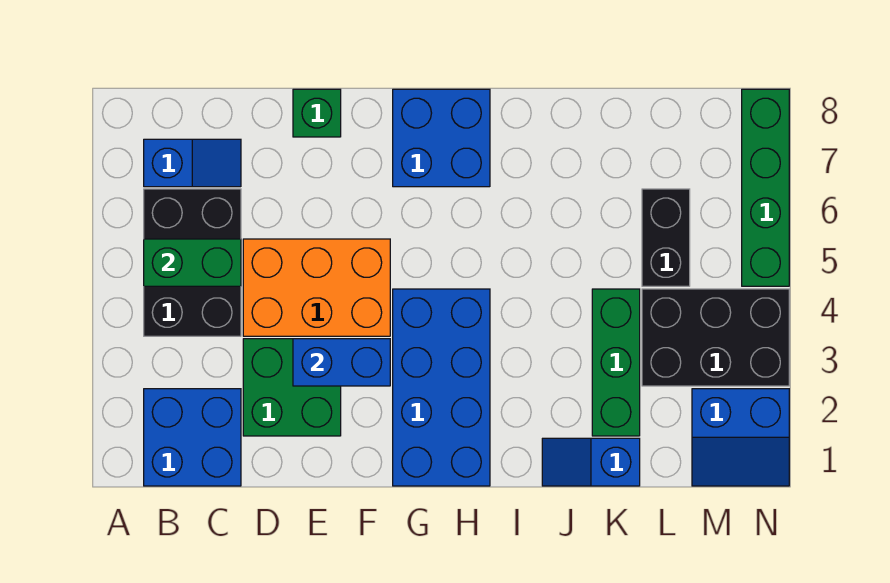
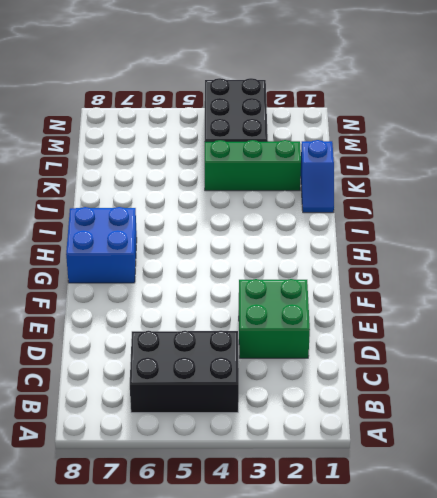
none -> blue brick B1:C2 level 1
none -> blue slope B7:C7 level 1 top B
none -> orange brick D4:F5 level 1

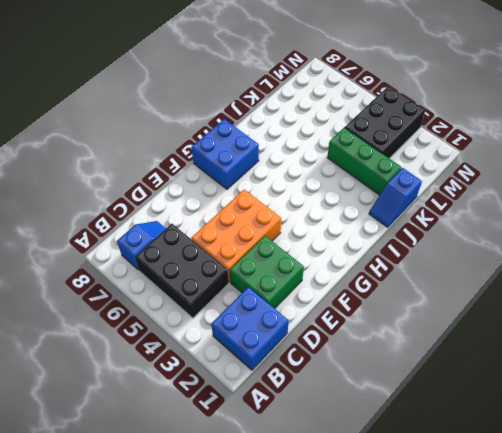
none -> green brick E8 level 1
none -> blue brick G1:H4 level 1
none -> black brick L5:L6 level 1

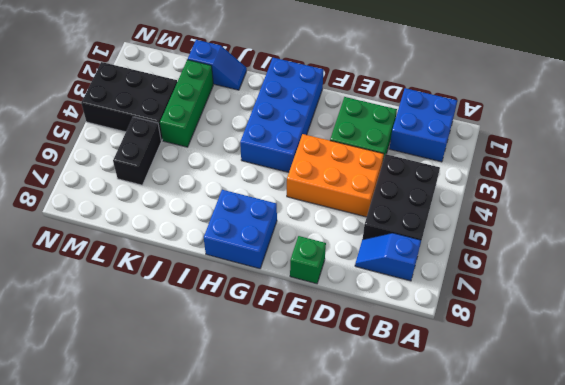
none -> blue slope M1:N2 level 1 top 2
none -> green brick N5:N8 level 1
none -> green brick B5:C5 level 2

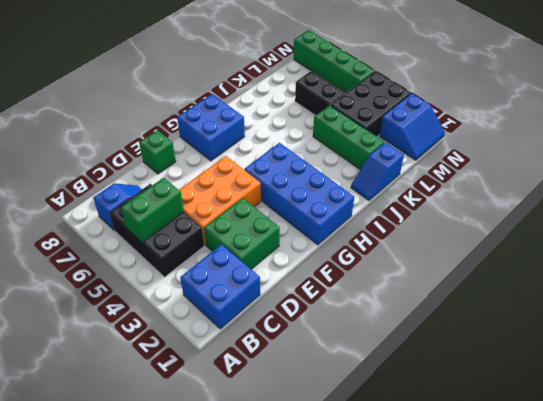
none -> blue brick E3:F3 level 2

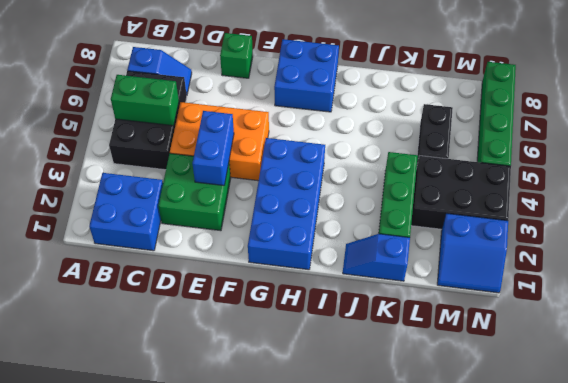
blue brick E3:E4 level 2 -> blue brick E3:F3 level 2

